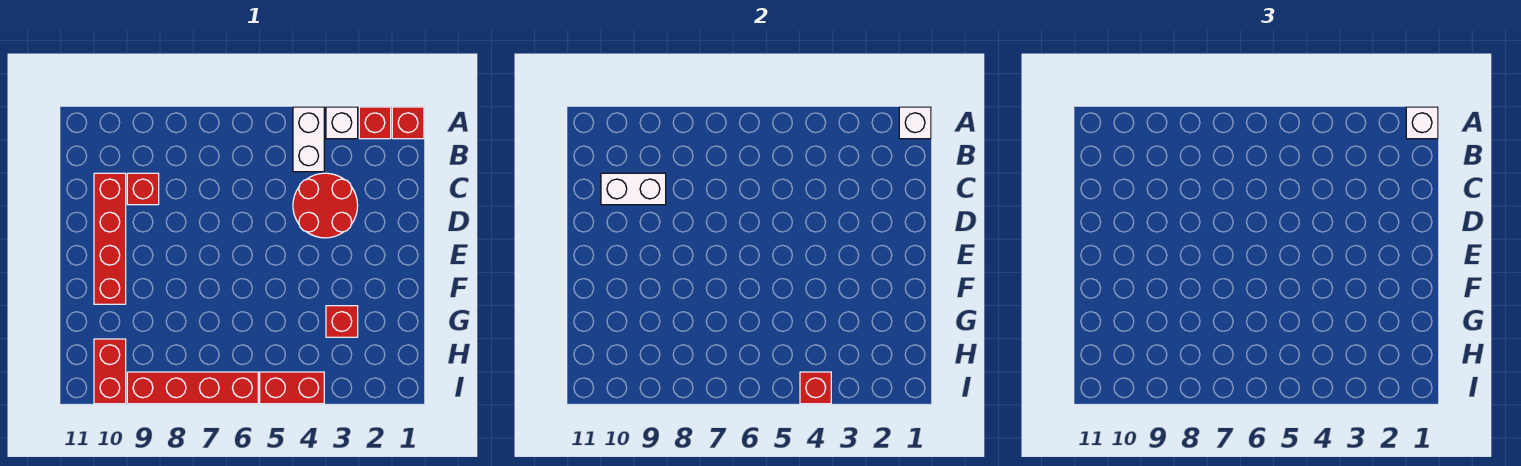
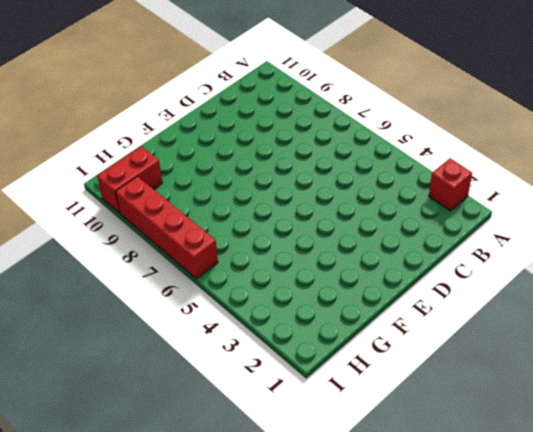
none -> red brick A1 level 1
none -> white brick A3 level 1
none -> white brick A4:B4 level 1

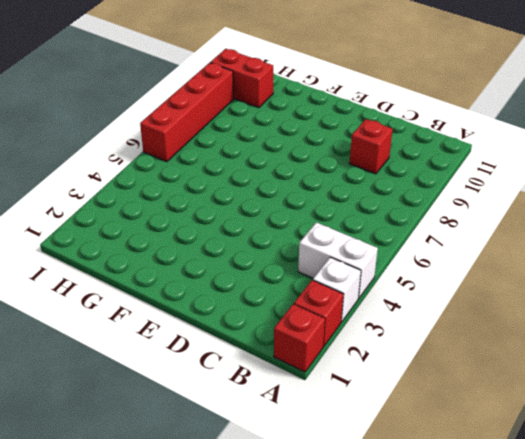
none -> red round brick C3:D4 level 1
none -> red brick C10:F10 level 1
none -> red brick G3 level 1

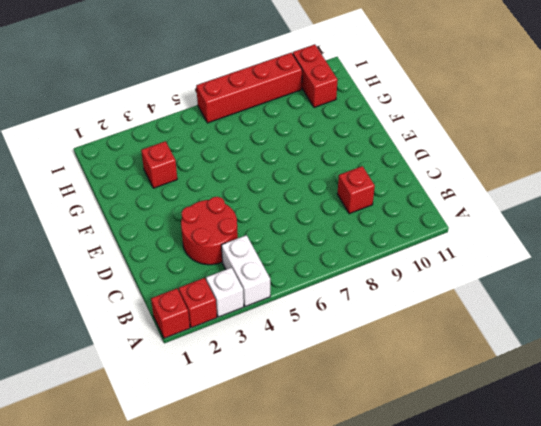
none -> red brick C10:F10 level 1
none -> red brick I4:I5 level 1
none -> white brick A1 level 2

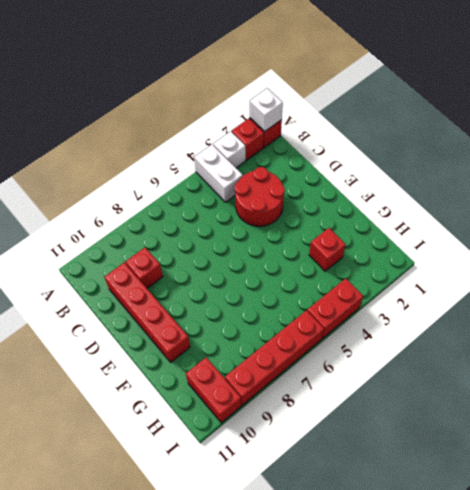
none -> white brick C9:C10 level 2
none -> red brick I4 level 2
none -> white brick A1 level 3

